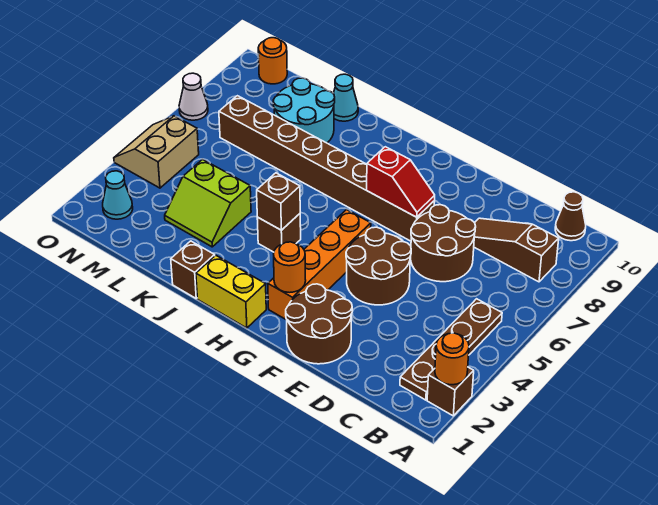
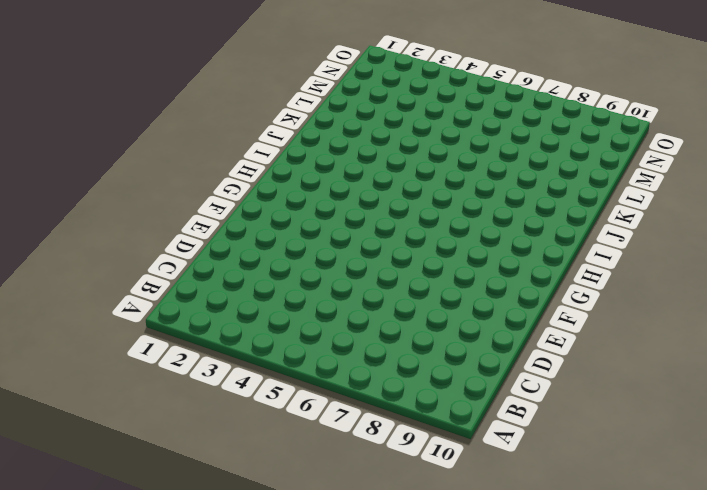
none -> brown brick A2 level 1
none -> brown plate B2:B5 level 1
none -> brown slope B8:D8 level 1 top B

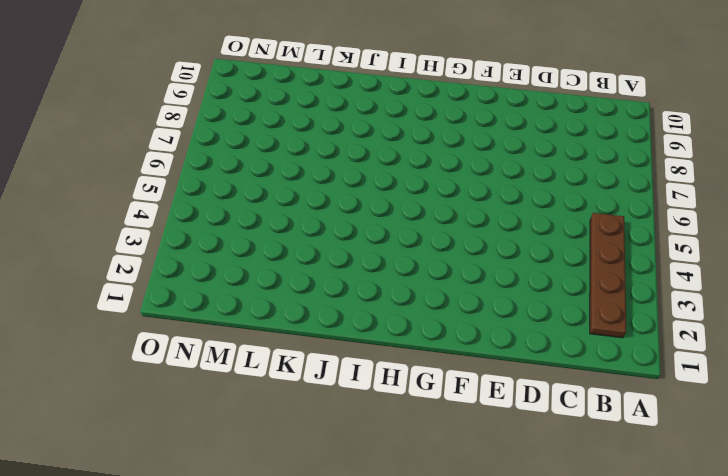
none -> brown brick A2 level 1
none -> brown slope B8:D8 level 1 top B
none -> brown cone B10 level 1

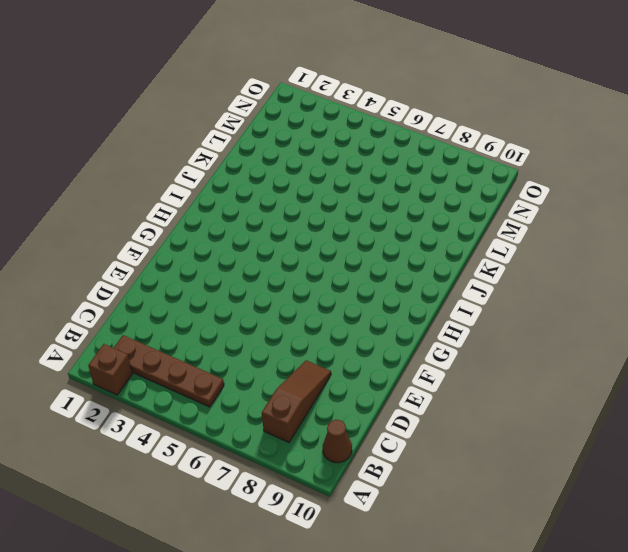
none -> brown round brick D6:E7 level 1
none -> brown round brick E1:F2 level 1
none -> brown round brick E4:F5 level 1

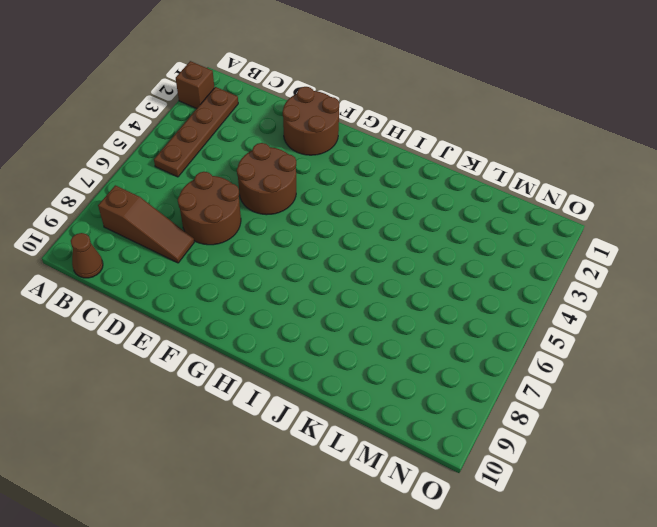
none -> brown brick F7:M7 level 1
none -> orange brick G2:G5 level 1
none -> yellow brick H1:I1 level 1

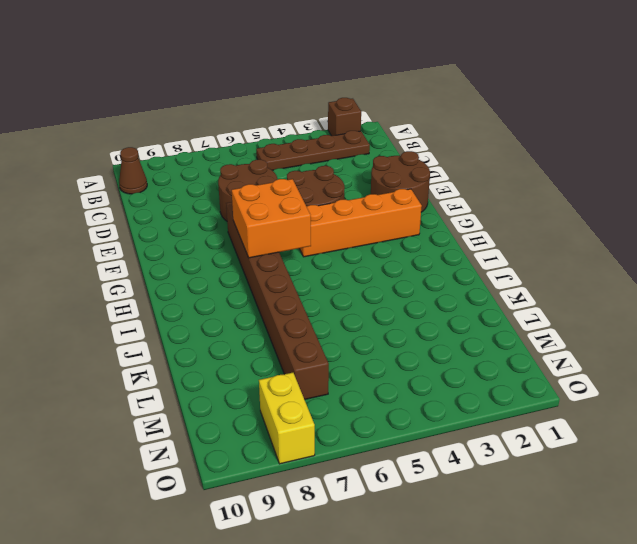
orange brick G6:H7 level 2 -> red slope F7:G7 level 2 top G
yellow brick N8:O8 level 1 -> yellow brick H1:I1 level 1
none -> brown slope B8:D8 level 1 top B
none -> brown brick I4 level 1
none -> brown brick J1 level 1

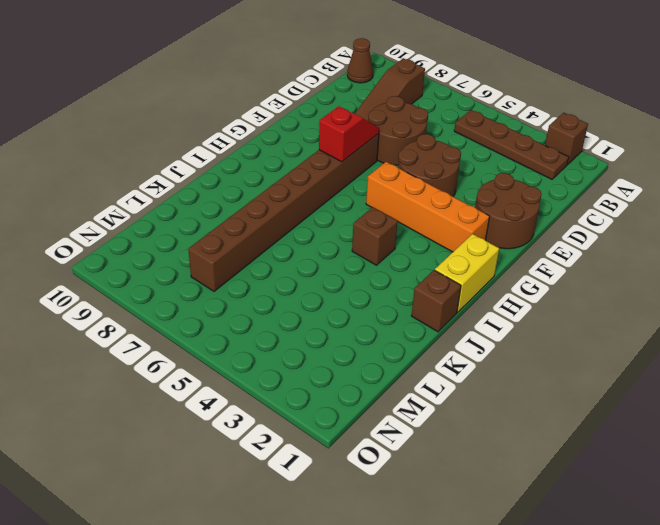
none -> lime slope K3:L4 level 1 top 4
none -> cyan round brick K8:L9 level 1
none -> cyan cone K10 level 1

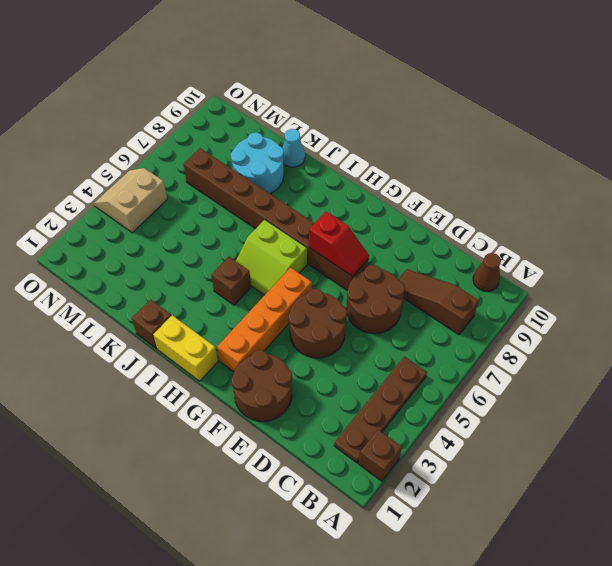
lime slope H5:I6 level 1 top 6 -> lime slope K3:L4 level 1 top 4
none -> cyan cone N2 level 1
none -> orange round brick N10 level 1
none -> white cone O7 level 1

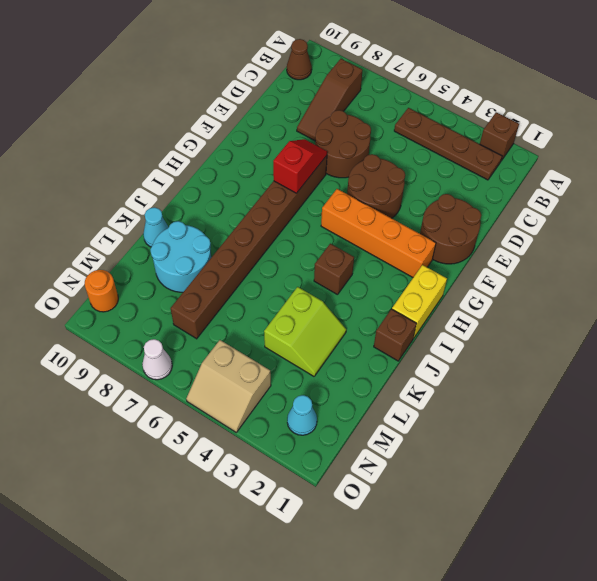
none -> orange round brick A2 level 2
none -> orange round brick G2 level 2
none -> brown brick I4 level 2

